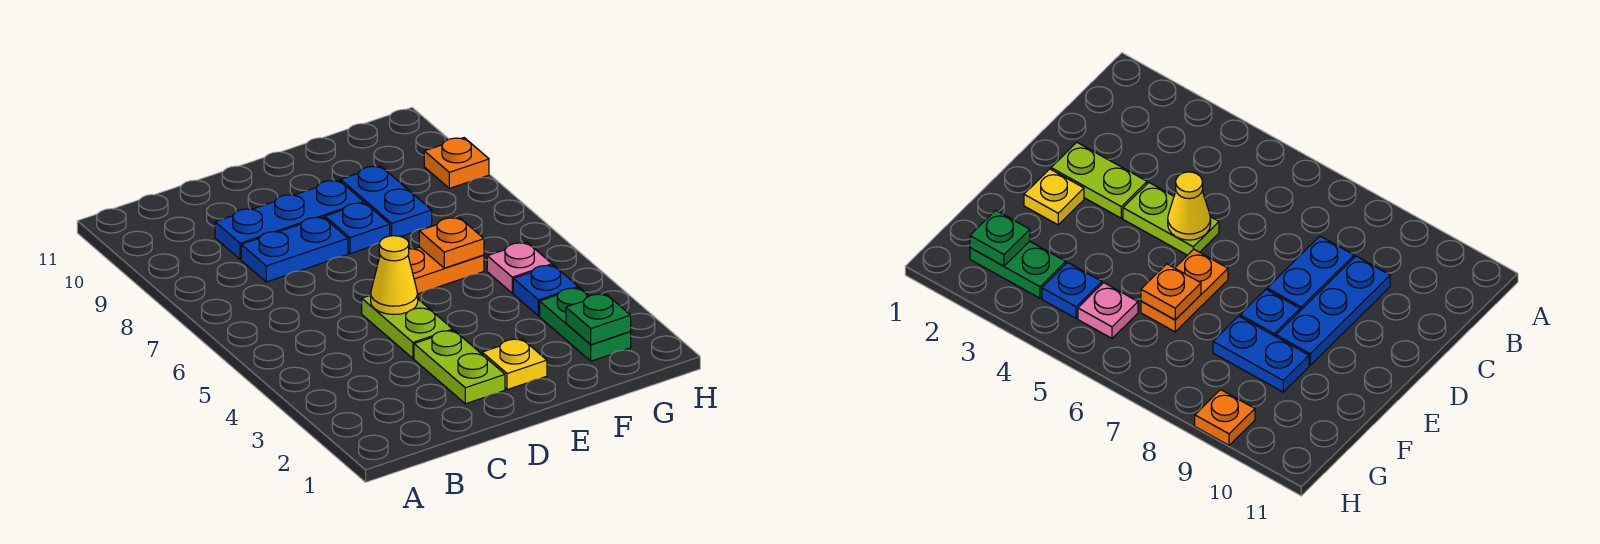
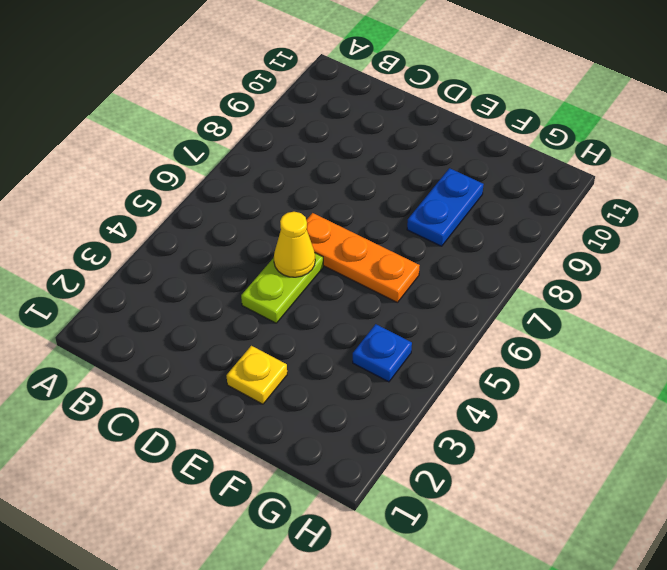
orange plate D6:F6 level 1 -> orange plate E6:F6 level 1
none -> blue plate C8:D8 level 1
none -> blue plate C9:E9 level 1
none -> lime plate D2:D3 level 1

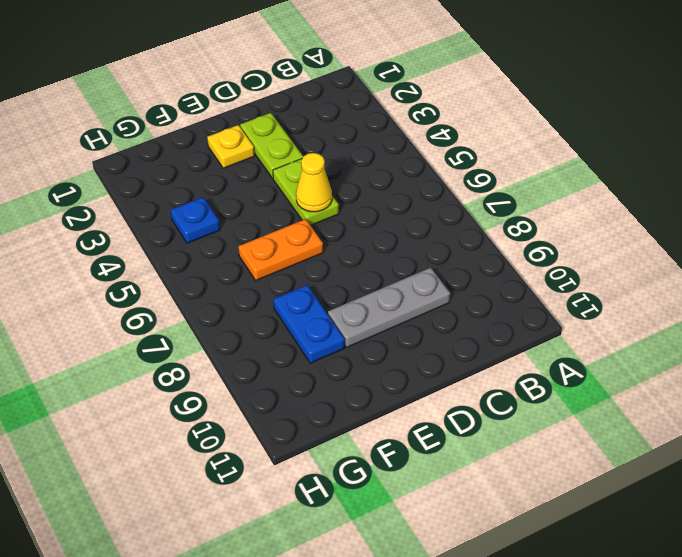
grey plate C9:E9 level 1 -> blue plate C9:E9 level 1
none -> blue plate C8:D8 level 1
none -> blue plate E8 level 1
none -> green plate G2:G3 level 1

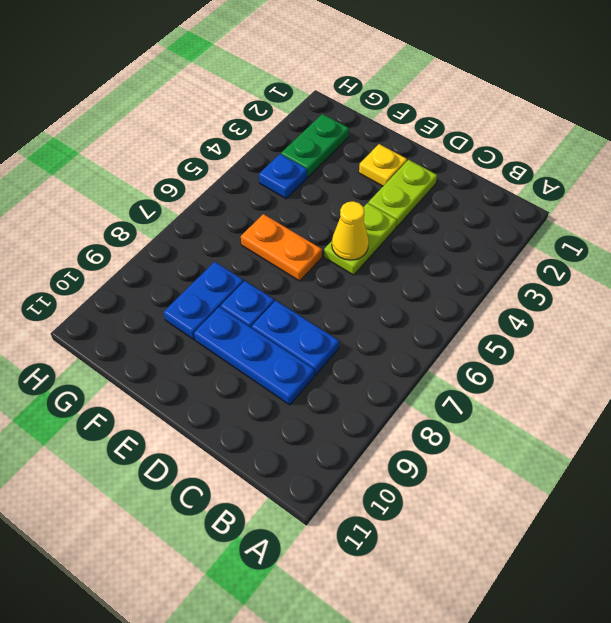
none -> pink plate G5 level 1
none -> orange plate H9 level 1
none -> orange plate F6 level 2

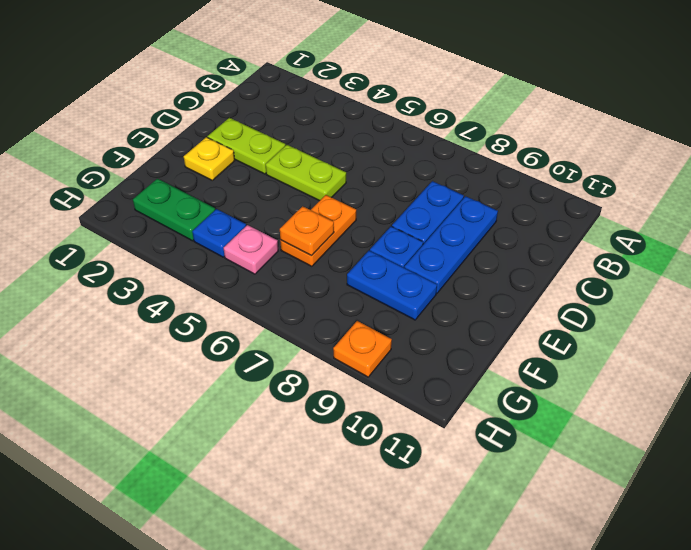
none -> yellow cone D5 level 2
none -> green plate G2 level 2

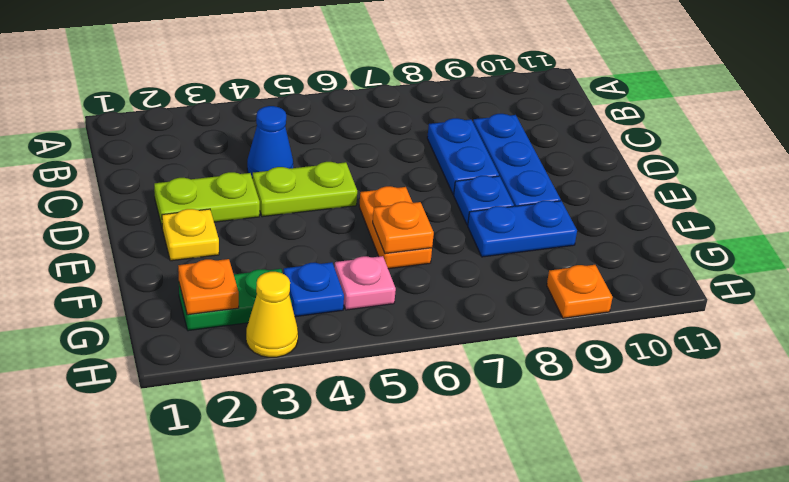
blue cone C4 level 1 -> none
orange plate G2 level 2 -> green plate G2 level 2
yellow cone H3 level 1 -> yellow cone D5 level 2

